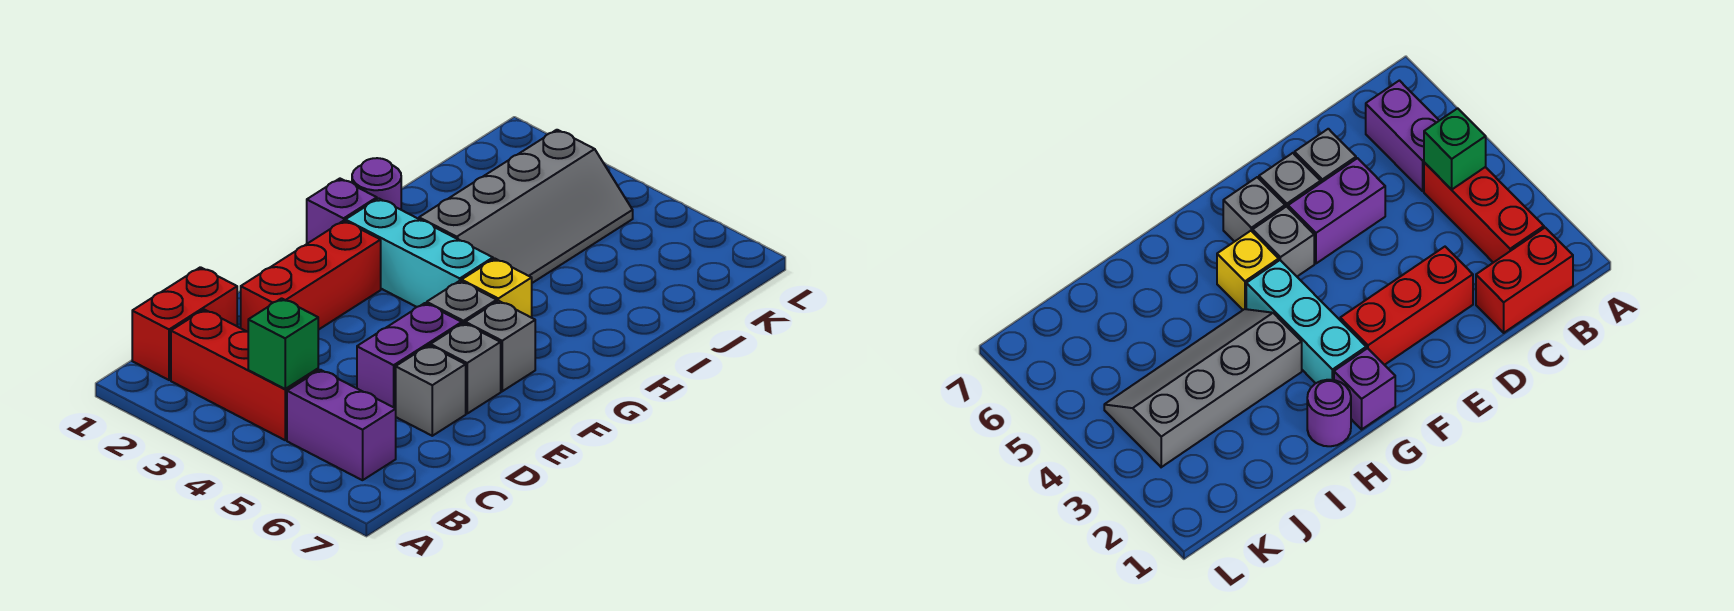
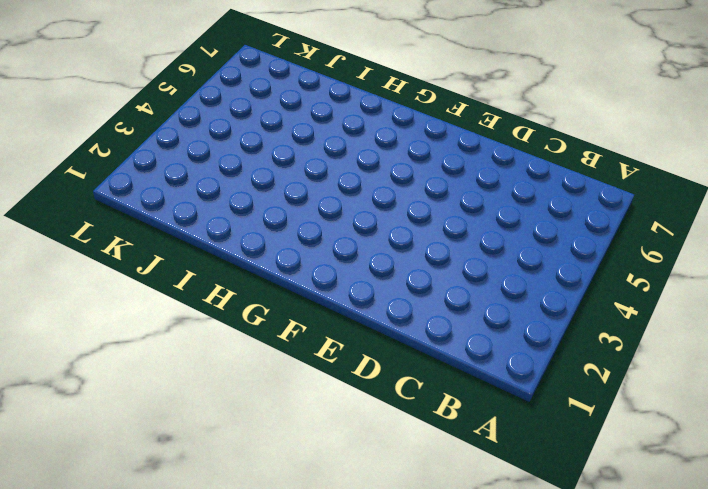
none -> red brick B1:C1 level 1
none -> red brick B2:B4 level 1
none -> purple brick B5:B6 level 1

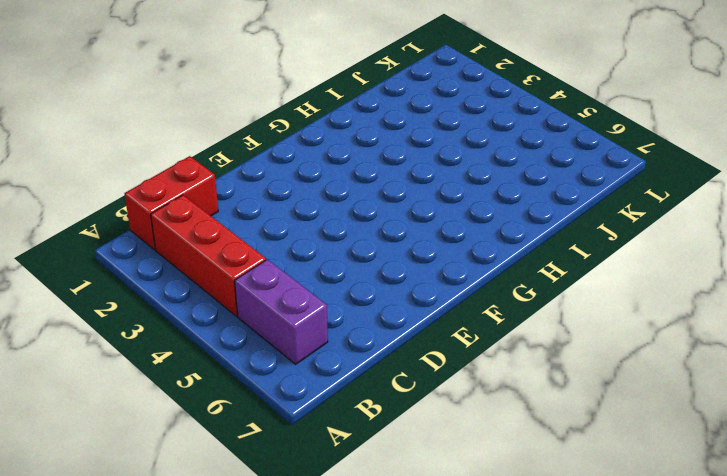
none -> red brick D2:F2 level 1
none -> purple brick D5:E5 level 1
none -> grey brick D6 level 1

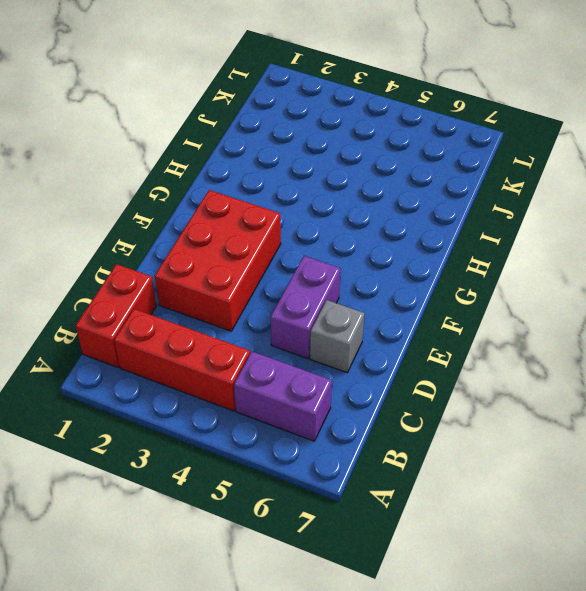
red brick D2:F3 level 1 -> red brick D2:F2 level 1
none -> grey brick E6 level 1
none -> grey brick F5 level 1
none -> grey brick F6 level 1

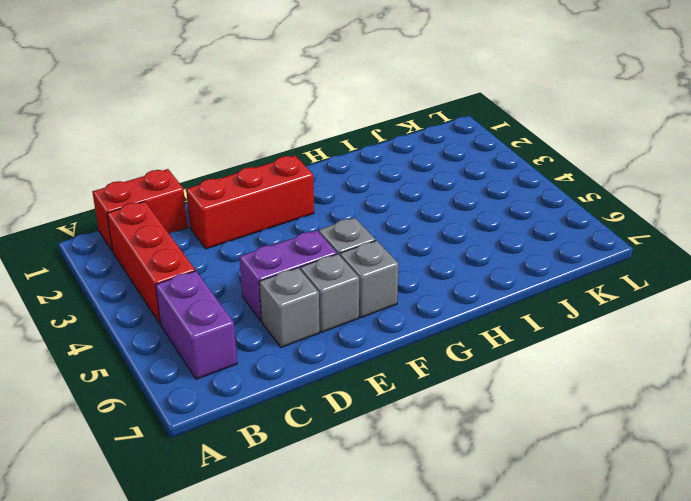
none -> purple brick G1 level 1
none -> cyan brick G2:G4 level 1
none -> yellow brick G5 level 1

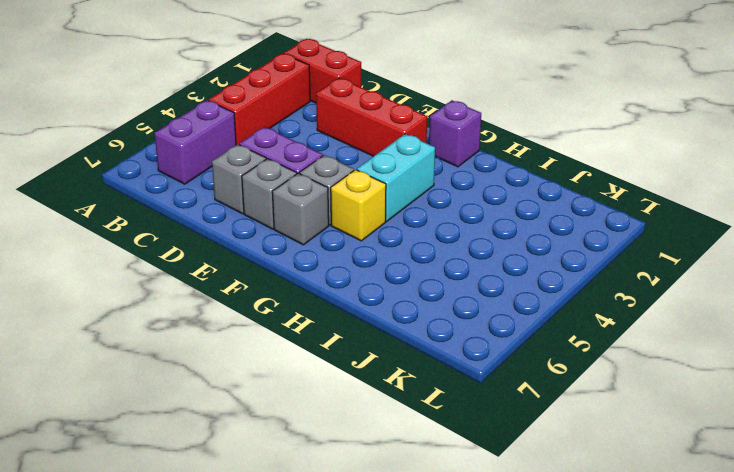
cyan brick G3:G4 level 1 -> cyan brick G2:G4 level 1
none -> purple round brick H1 level 1
none -> grey slope H3:K4 level 1 top 3
none -> green brick B4 level 2

